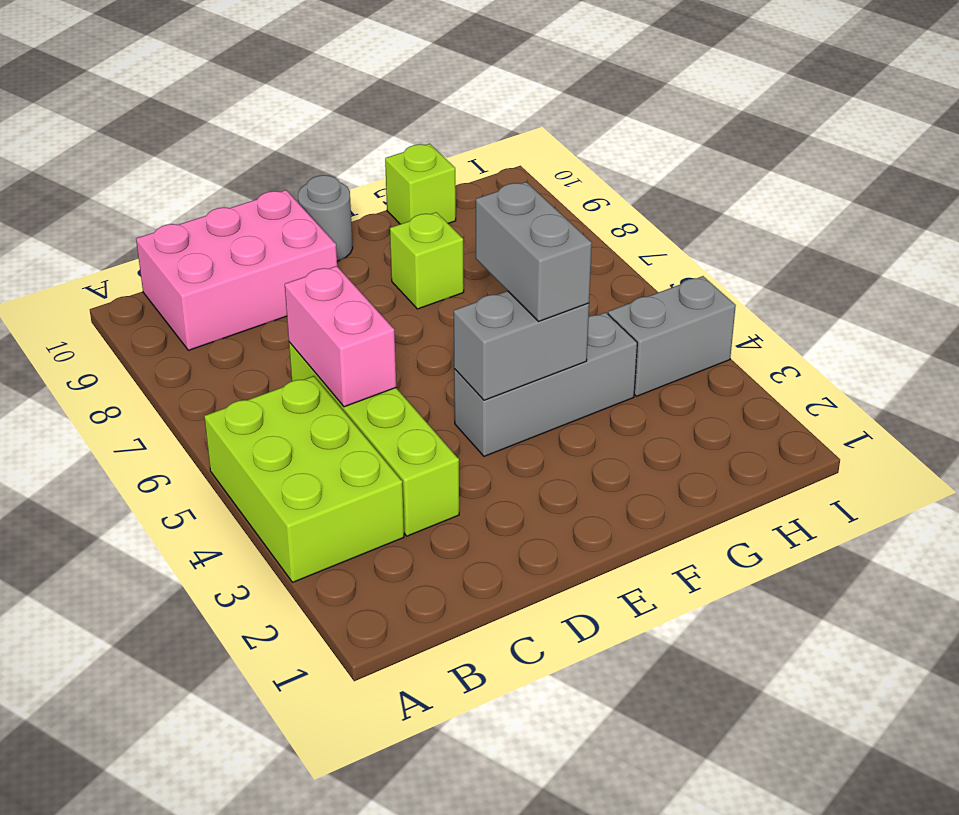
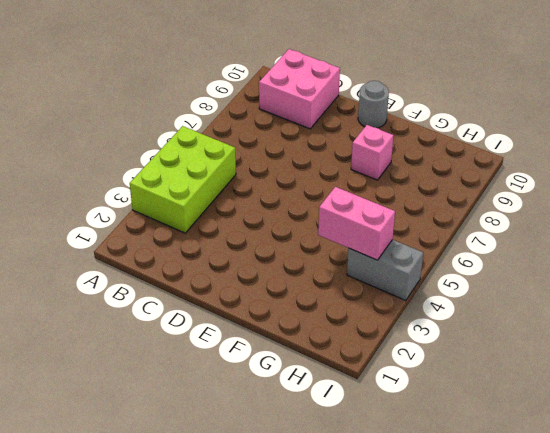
pink brick B9:C10 level 1 -> pink brick B9:D10 level 1
pink brick F8 level 1 -> lime brick F8 level 1
pink brick G4:H4 level 2 -> pink brick C5:C6 level 2
none -> lime brick C3:C6 level 1
none -> grey brick E4:G4 level 1

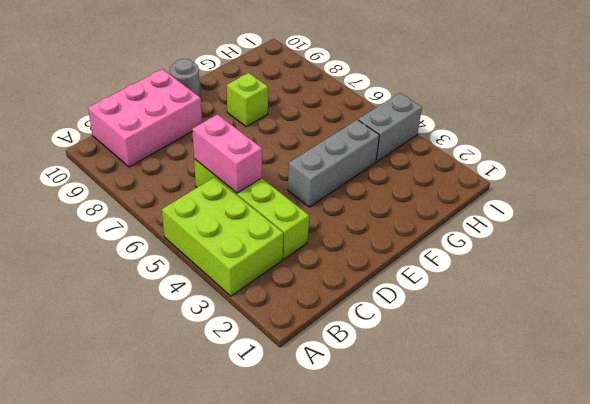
none -> lime brick G10 level 1
none -> grey brick E4:F4 level 2

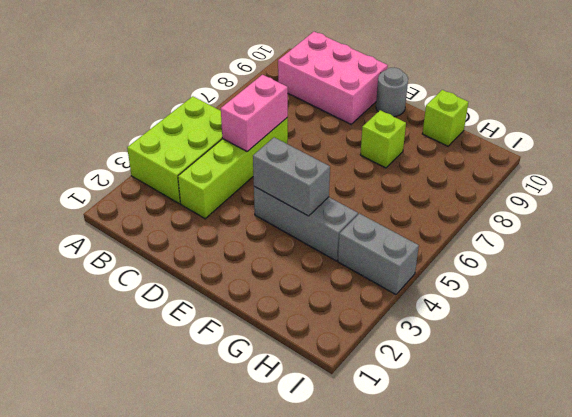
none -> grey brick F4:F5 level 3

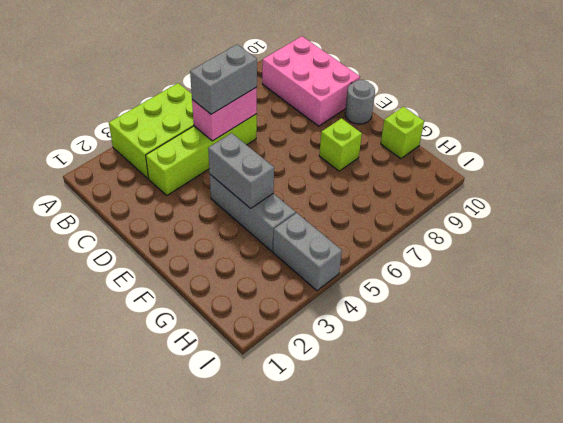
grey brick C5:C6 level 3 -> grey brick F4:F5 level 3

